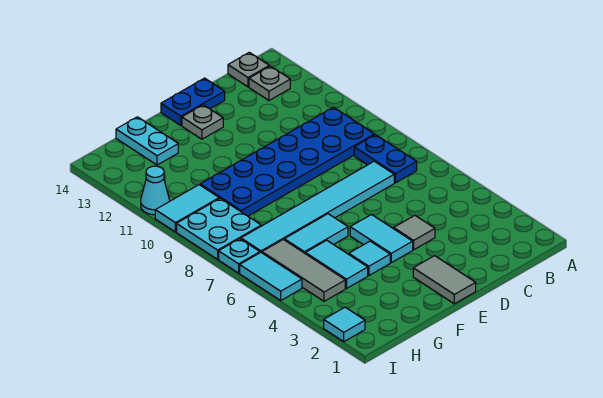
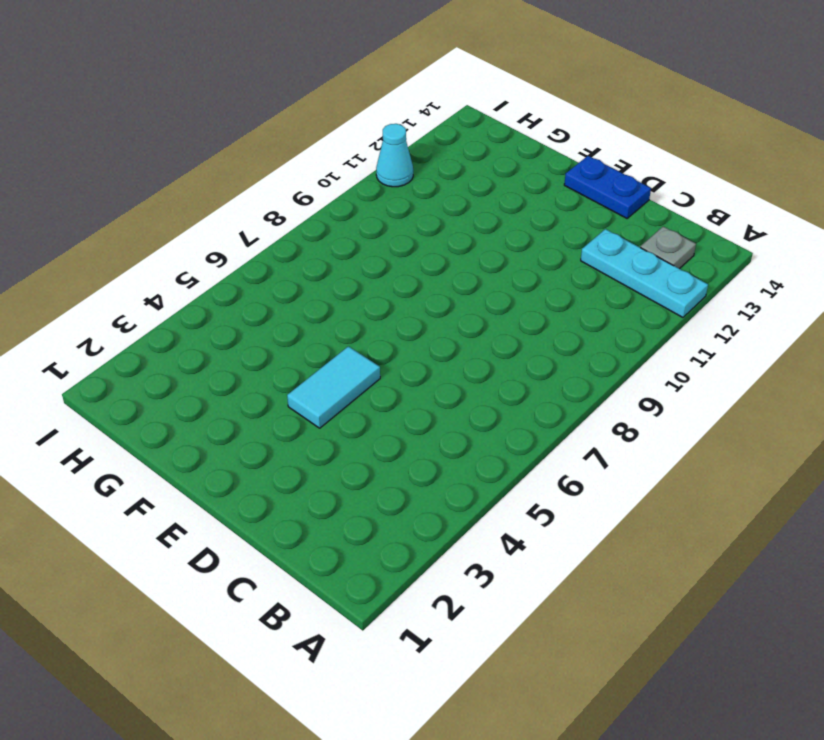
cyan plate A12:C12 level 1 -> none
none -> blue plate B7:B8 level 1
none -> blue plate B9:G10 level 1
none -> grey plate B14 level 1

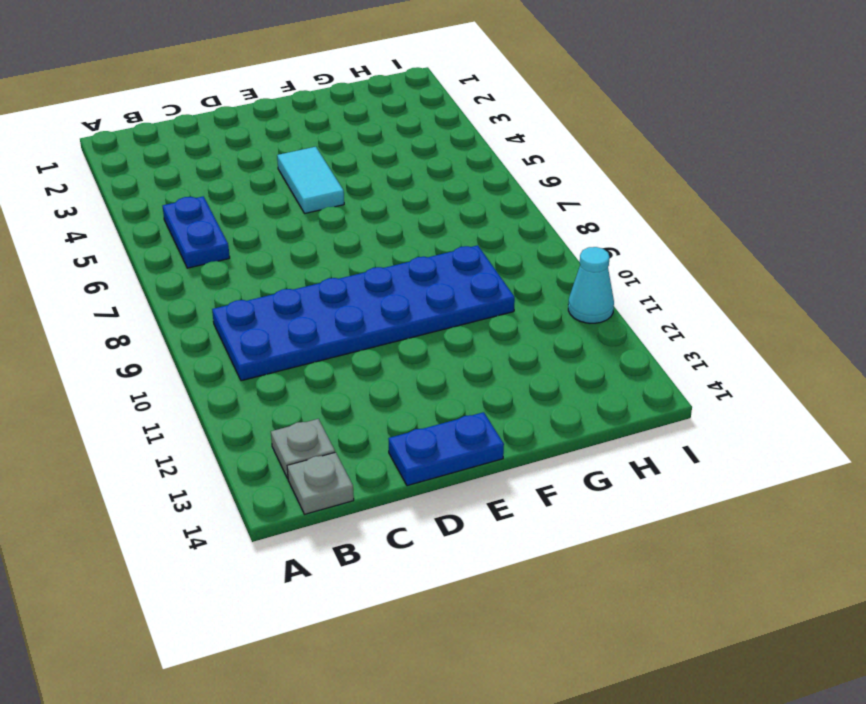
blue plate B5:B6 level 1 -> blue plate B7:B8 level 1
none -> cyan tile C7:H7 level 1
none -> grey tile D4 level 1
none -> grey tile E1:E2 level 1

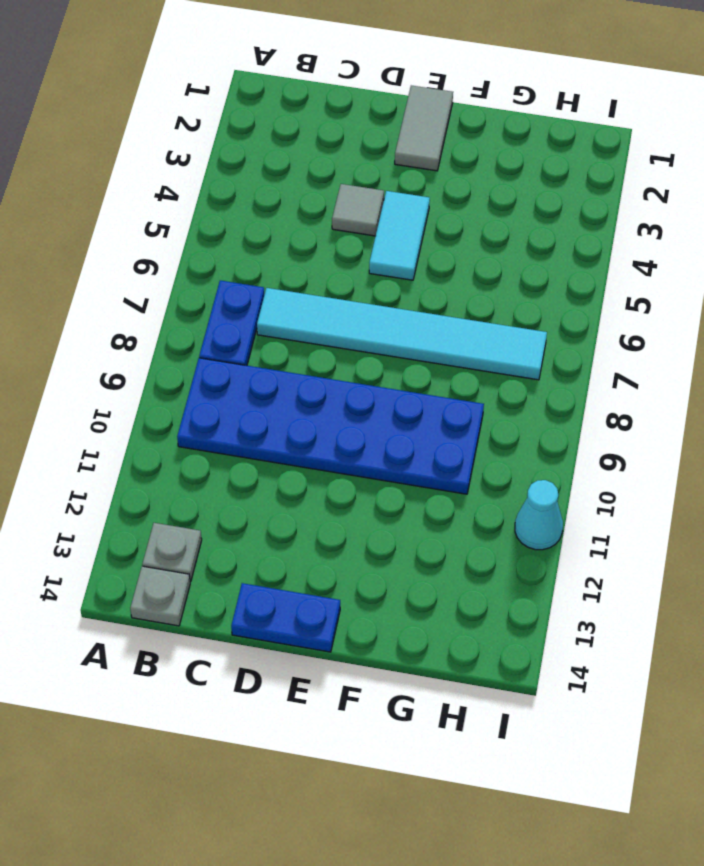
none -> grey plate E13 level 1
none -> cyan tile F4 level 1
none -> cyan tile F6:G6 level 1

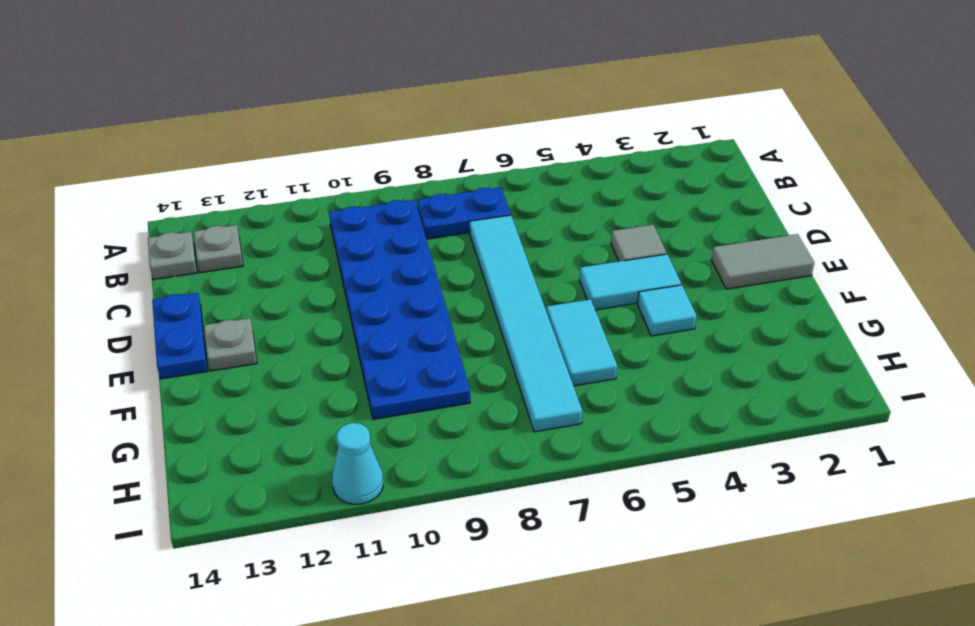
none -> cyan tile G4:G5 level 1
none -> cyan plate G13:G14 level 1
none -> grey tile H4:H6 level 1

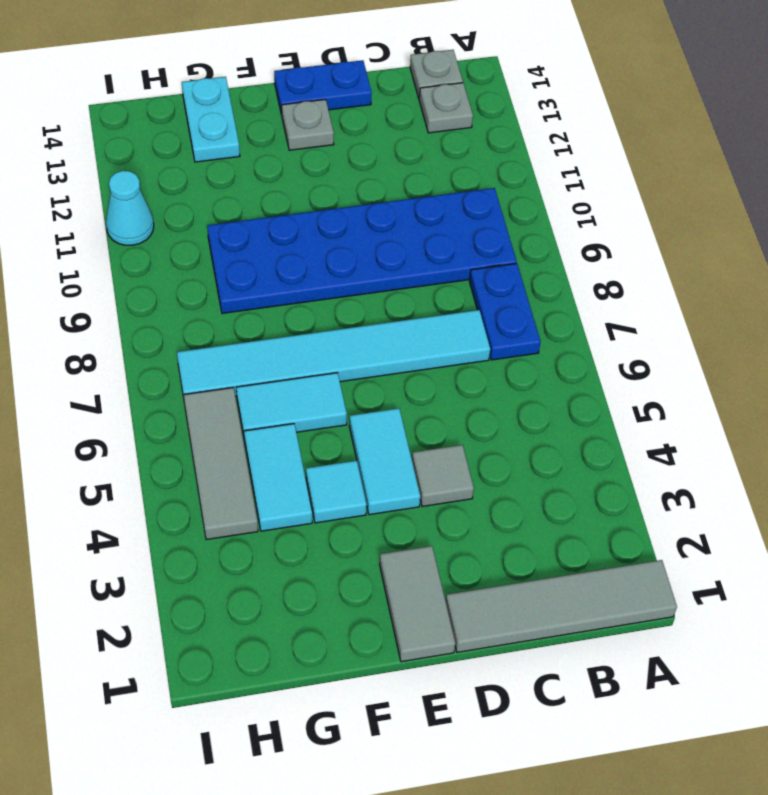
grey tile A1:D1 level 1 -> none
none -> cyan plate H8:I9 level 1
none -> cyan tile H10:I10 level 1
none -> cyan tile I2 level 1

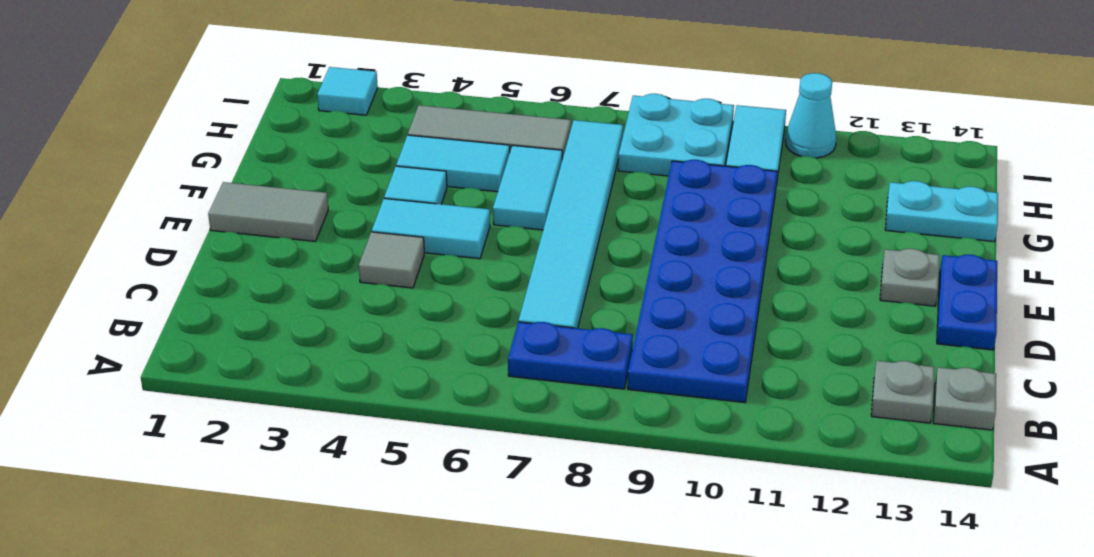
none -> cyan tile I5:I6 level 1
none -> cyan plate I7 level 1

